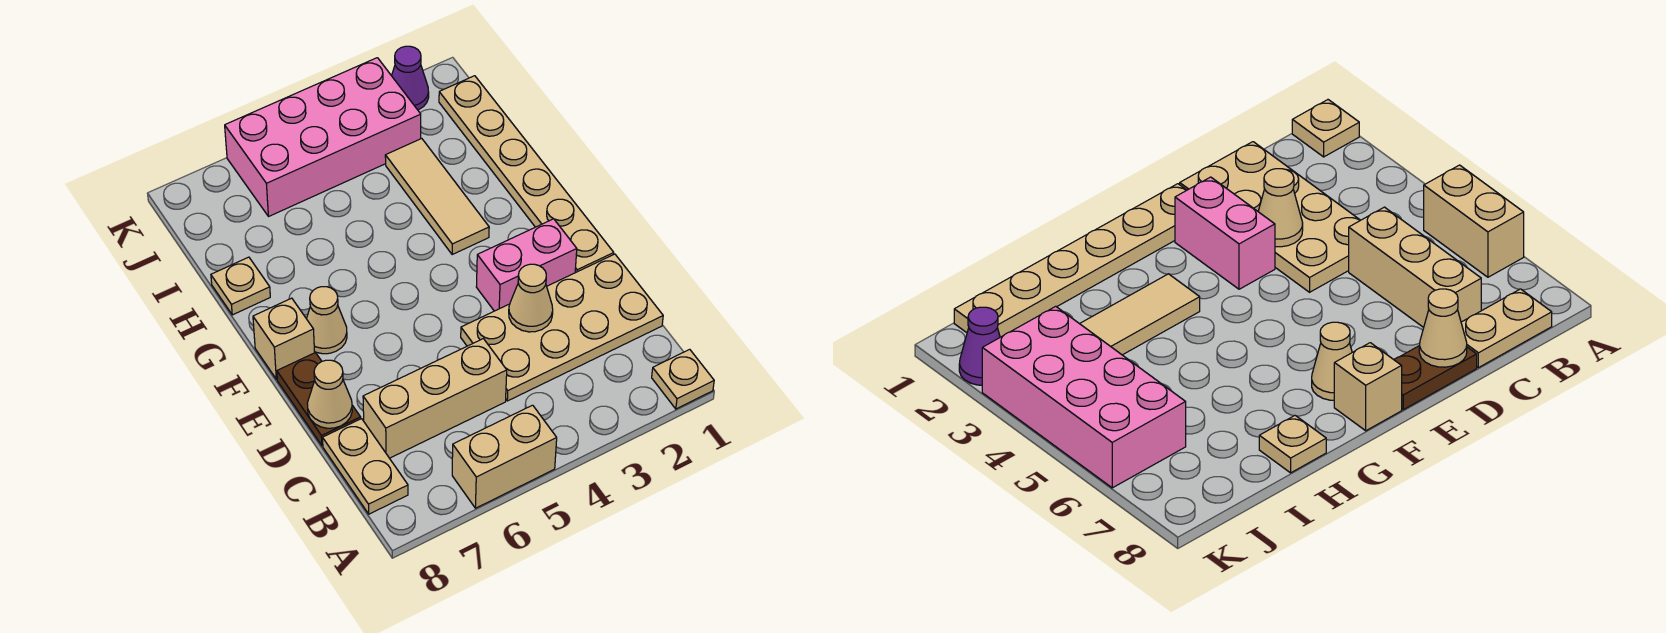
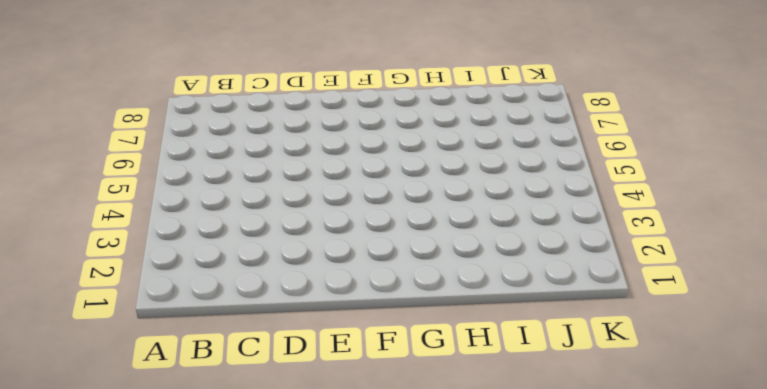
none -> tan plate A1 level 1
none -> tan brick A5:A6 level 1
none -> tan plate B8:C8 level 1

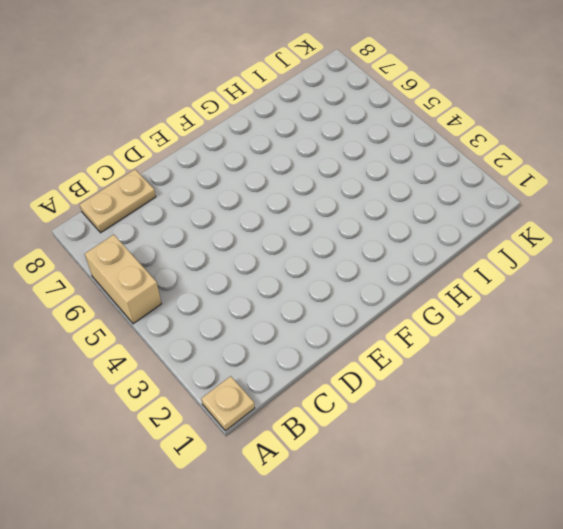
none -> tan plate C1:D4 level 1
none -> tan brick C5:C7 level 1
none -> brown plate D8:E8 level 1

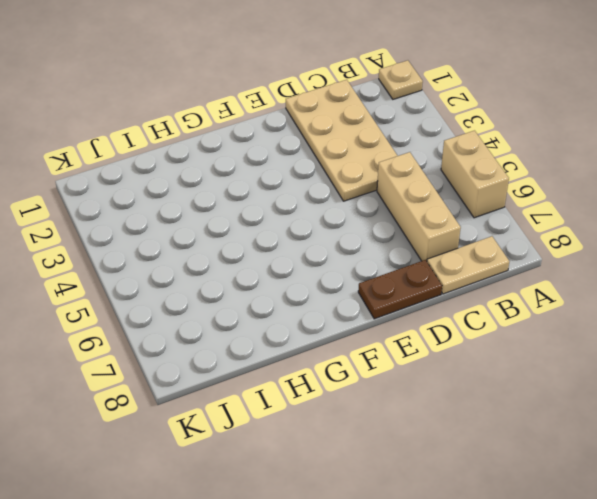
none -> tan plate E1:J1 level 1
none -> pink brick E2:E3 level 1
none -> tan cone F7 level 1

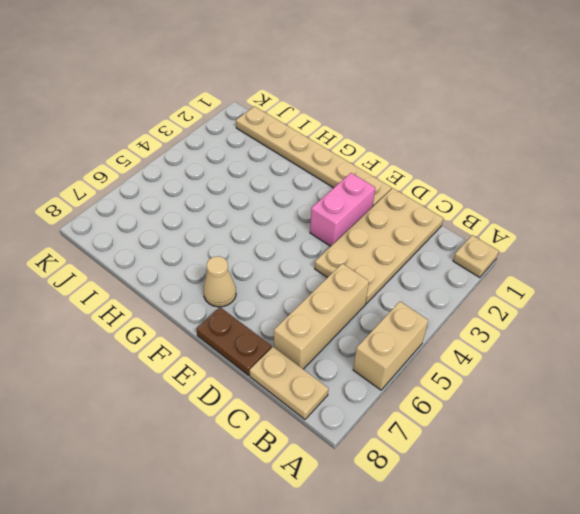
none -> tan brick F8 level 1
none -> tan tile G3:I3 level 1
none -> tan plate H8 level 1

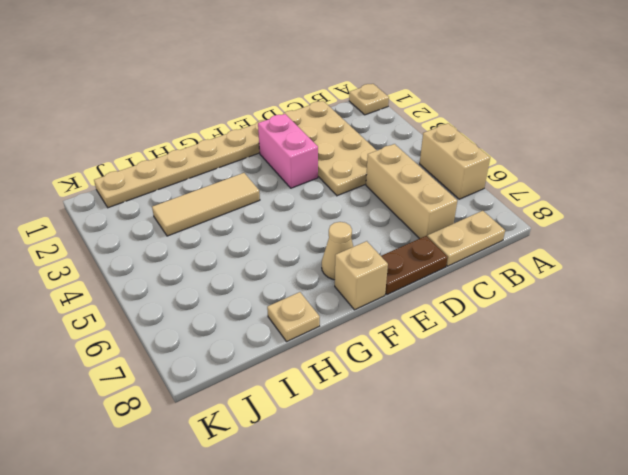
none -> pink brick J3:K6 level 1
none -> purple cone K2 level 1
none -> tan cone D3 level 2

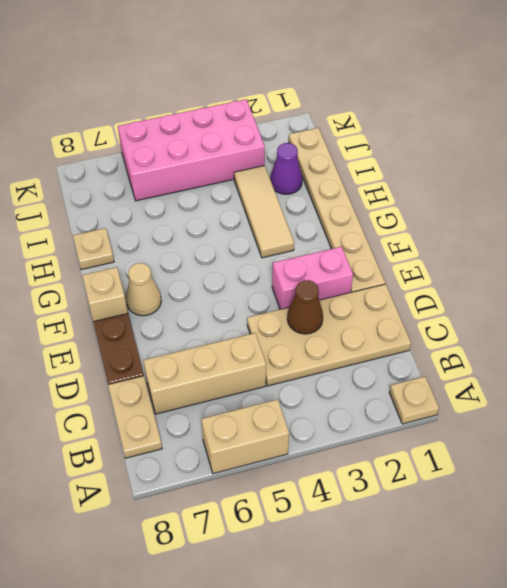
brown cone D3 level 2 -> tan cone D3 level 2
purple cone I2 level 1 -> purple cone K2 level 1
none -> tan cone D8 level 2

